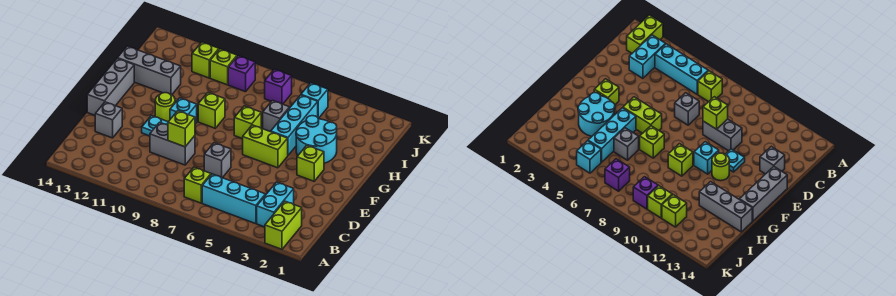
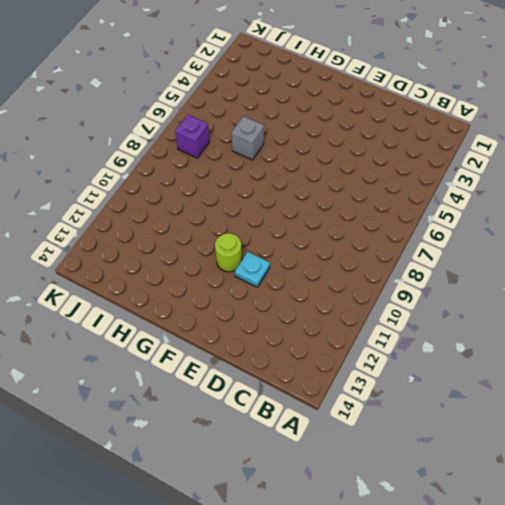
none -> lime brick A2:B2 level 1
none -> cyan brick B3:C3 level 1
none -> cyan brick B4:B6 level 1

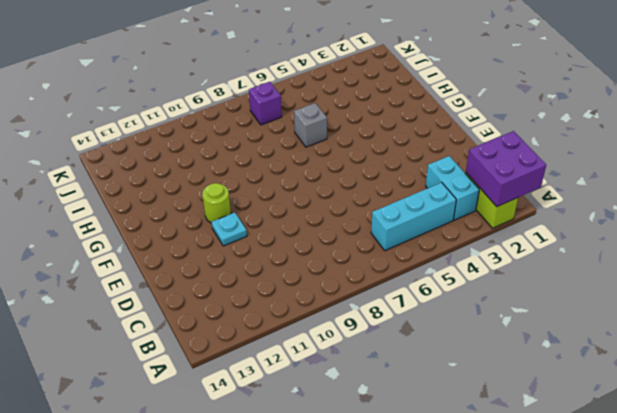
purple brick A1:B2 level 2 -> none
none -> lime brick B7 level 1
none -> grey brick D7 level 1
none -> grey brick D9:D10 level 1

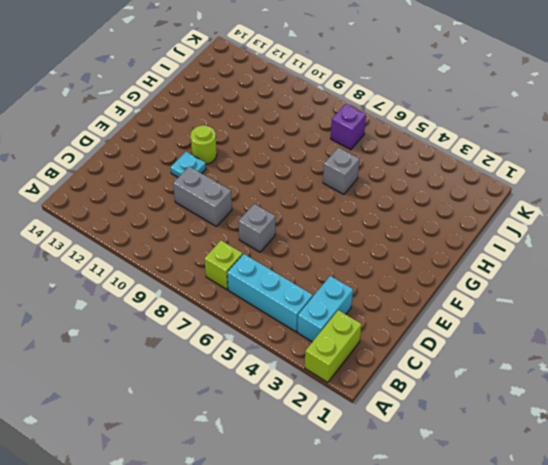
none -> grey brick D13 level 1
none -> grey brick E14:G14 level 1
none -> lime brick F3 level 1

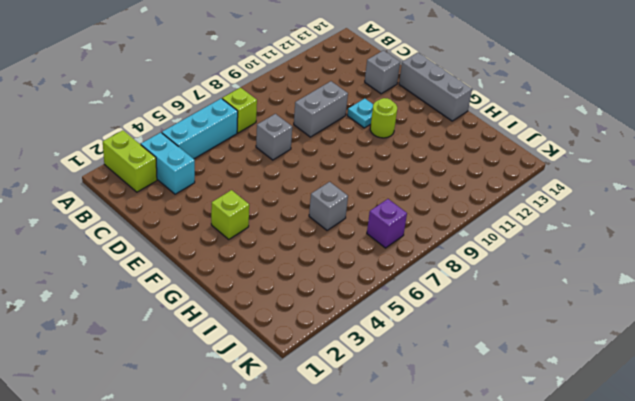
none -> lime brick F5:F6 level 1
none -> cyan brick F10 level 1
none -> cyan round brick G3:H4 level 1

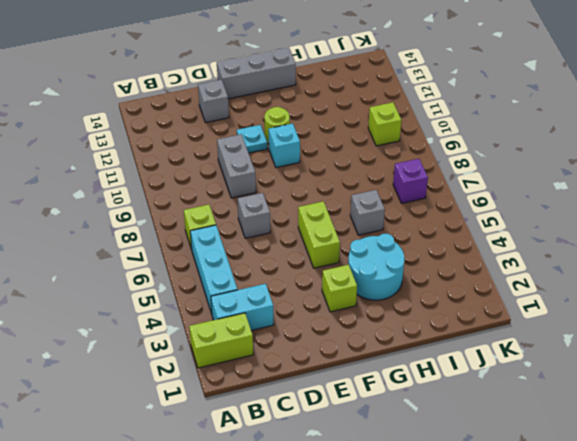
none -> cyan brick G5:I5 level 1
none -> lime brick G7 level 1
none -> lime brick G9 level 1

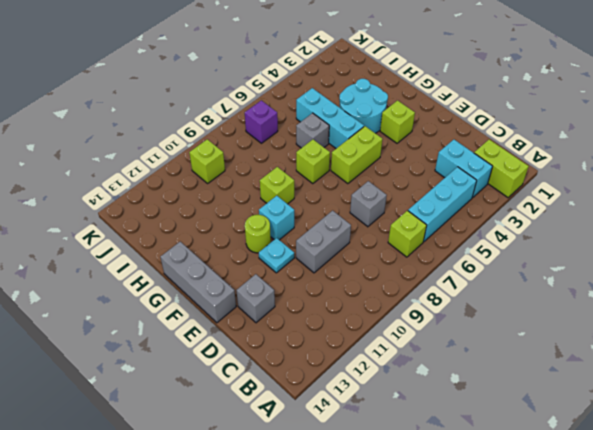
none -> grey brick H12:H14 level 1
none -> cyan brick J5 level 1
none -> purple brick J9 level 1

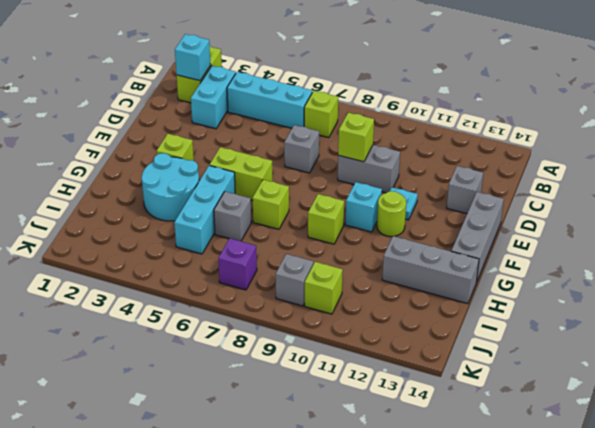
cyan brick B2 level 2 -> cyan brick J5 level 1
grey brick J9 level 1 -> purple brick J9 level 1
none -> lime brick J11 level 1

